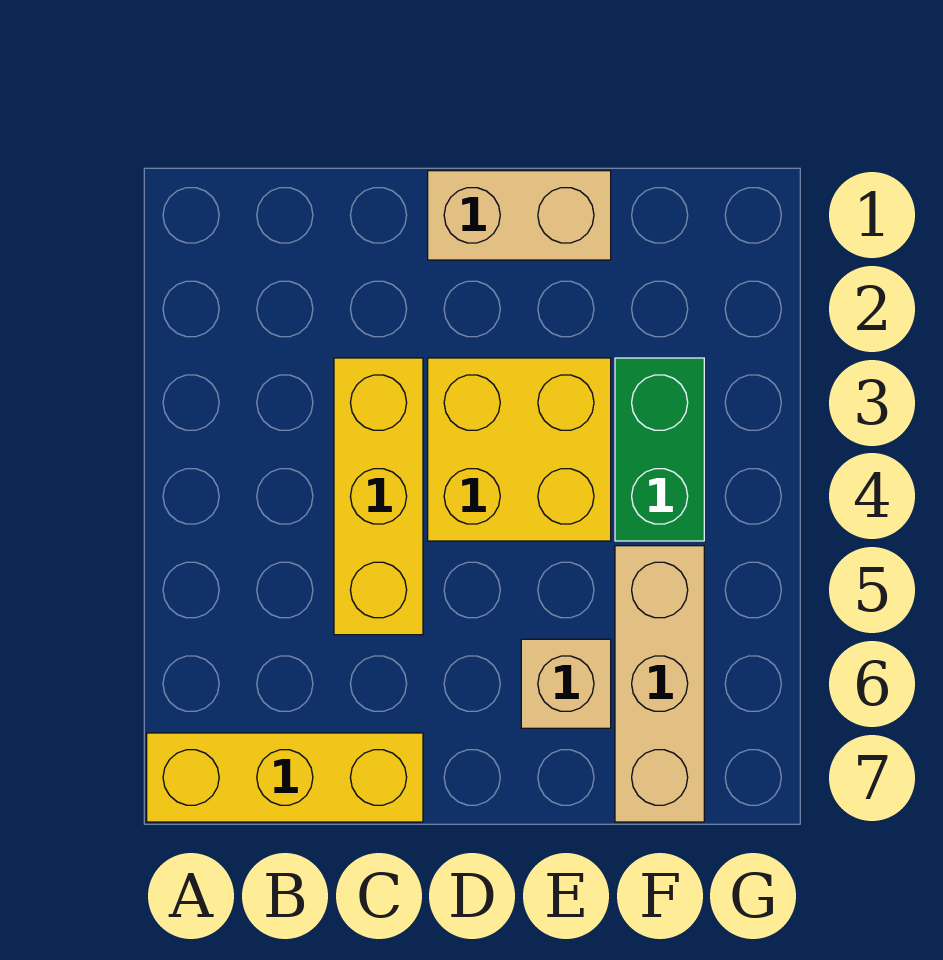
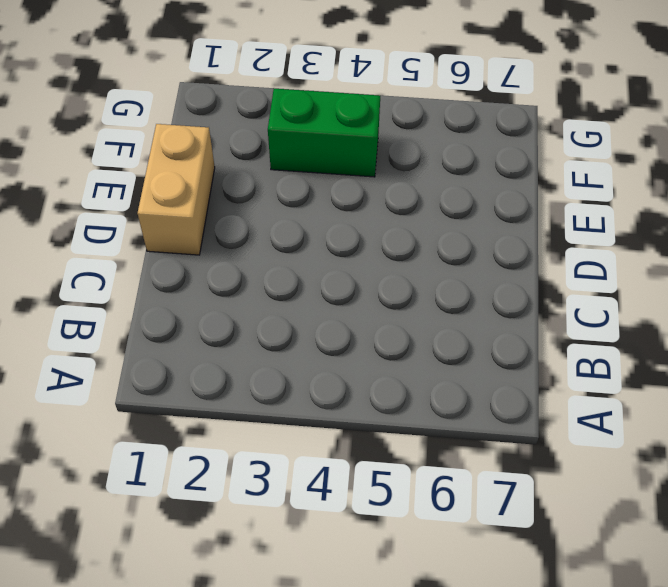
none -> yellow brick A7:C7 level 1
none -> yellow brick C3:C5 level 1

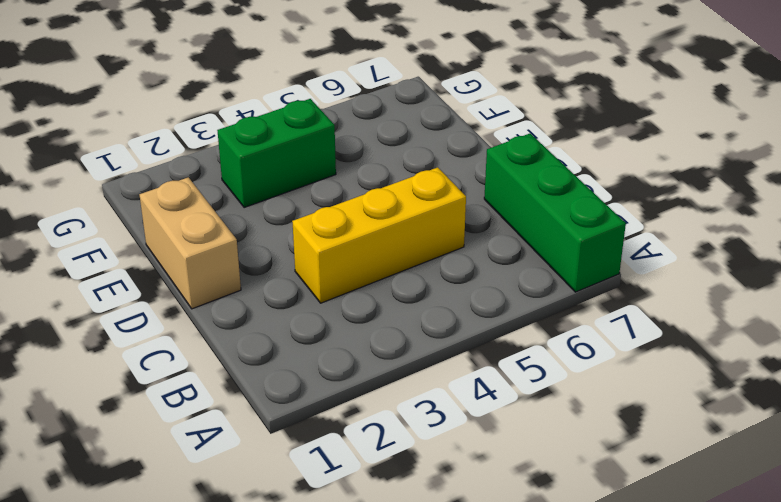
green brick A7:C7 level 1 -> yellow brick A7:C7 level 1
none -> yellow brick D3:E4 level 1
none -> tan brick E6 level 1

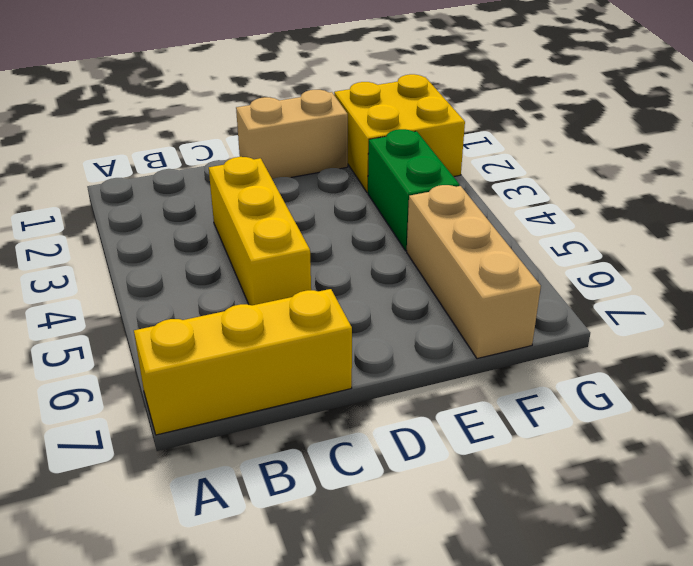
yellow brick F1:G2 level 1 -> yellow brick D3:E4 level 1
none -> tan brick E6 level 1

